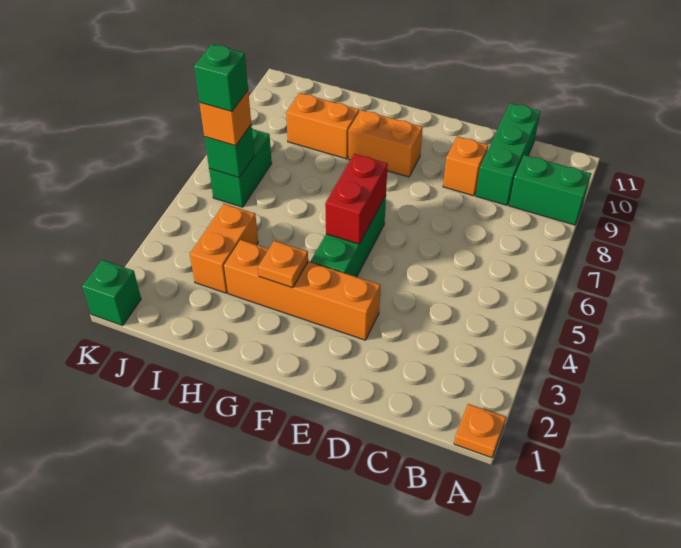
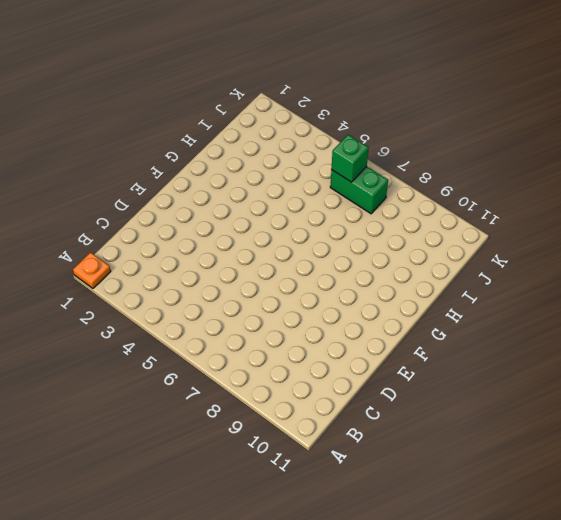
none -> green brick A9:B9 level 1
none -> green brick C9:C11 level 1
none -> orange brick D9 level 1

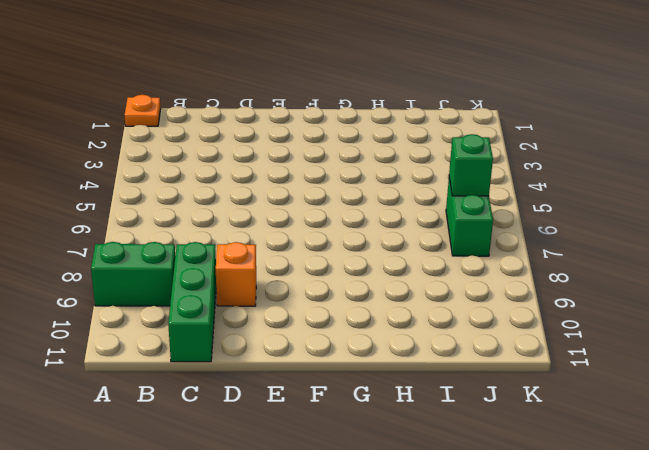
none -> orange brick E3:H3 level 1
none -> green brick F4:F6 level 1
none -> orange brick F9:G9 level 1

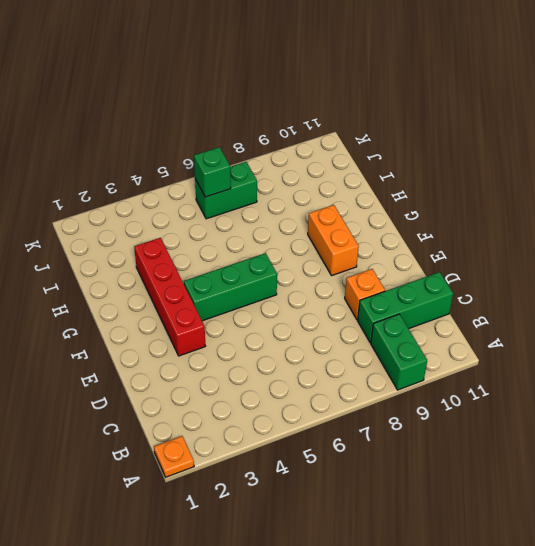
red brick E3:H3 level 1 -> orange brick E3:H3 level 1
none -> orange brick H9:I9 level 1
none -> orange brick I3:I4 level 1
none -> green brick K1 level 1

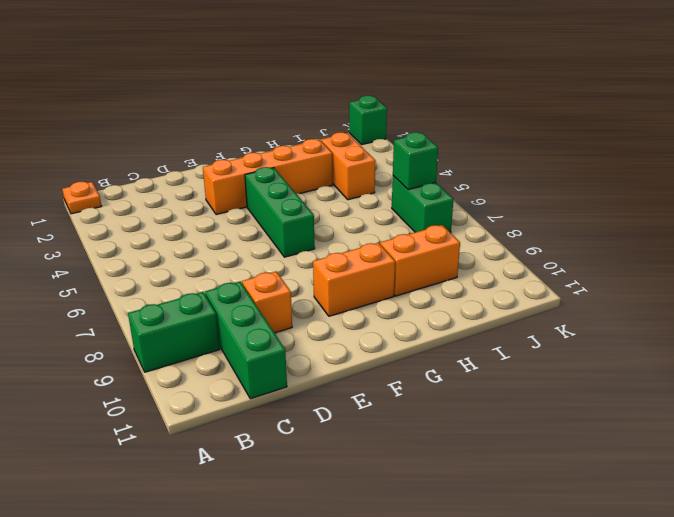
none -> red brick F5:F6 level 2
none -> orange plate G3 level 2
none -> orange brick J6 level 3

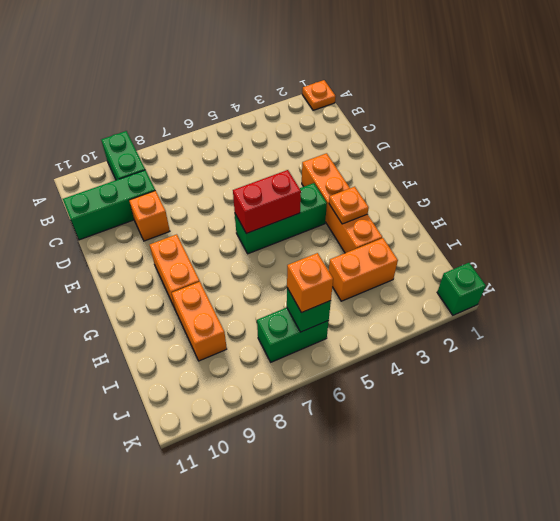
none -> green brick J6 level 4

